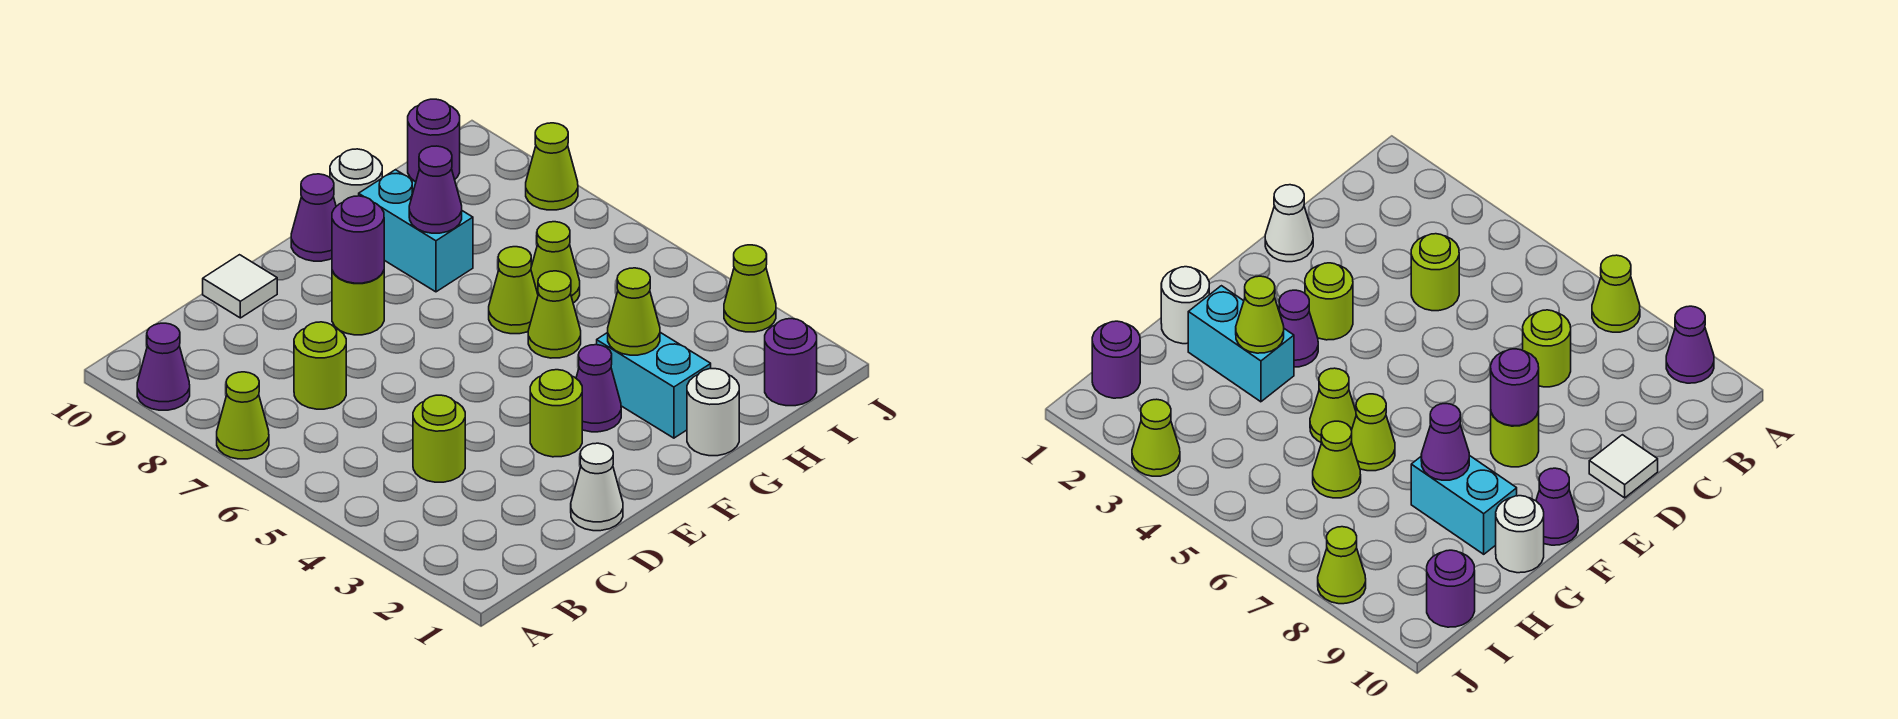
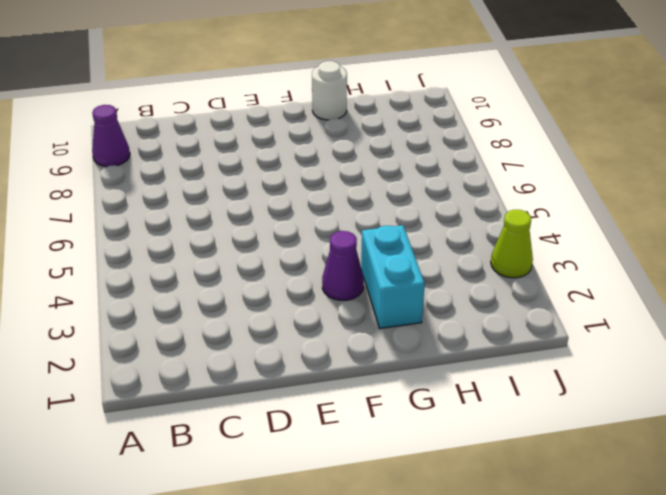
none -> lime cone A7 level 1
none -> lime round brick C4 level 1
none -> lime round brick C7 level 1

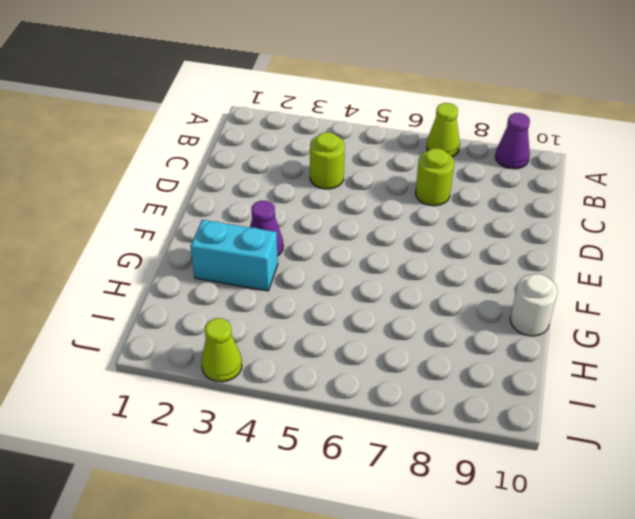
none -> white cone D1 level 1
none -> white tile D10 level 1
none -> lime round brick E3 level 1

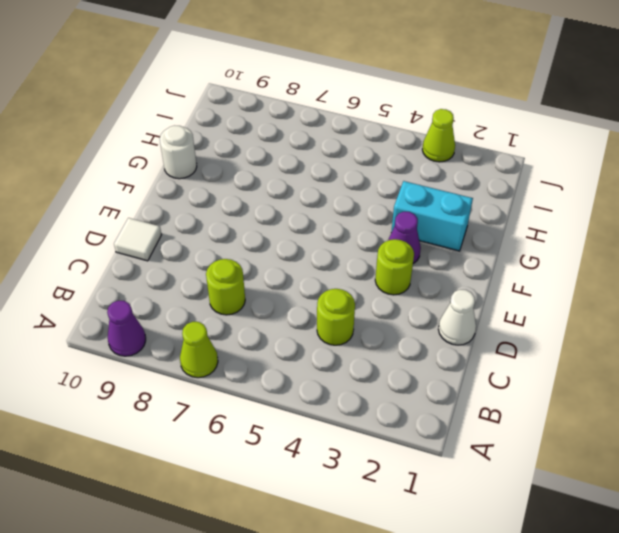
none -> lime round brick E8 level 1
none -> purple cone F10 level 1
none -> white round brick G1 level 1

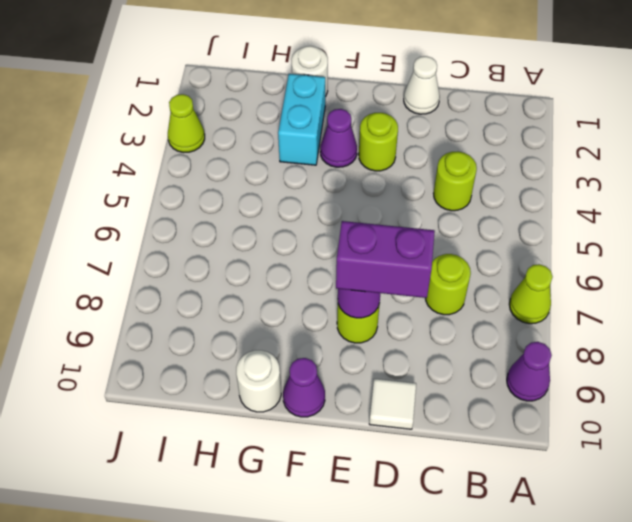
purple brick D8:E8 level 3 -> none
none -> lime cone G5 level 1
none -> lime cone G6 level 1
none -> cyan brick G8:G9 level 1

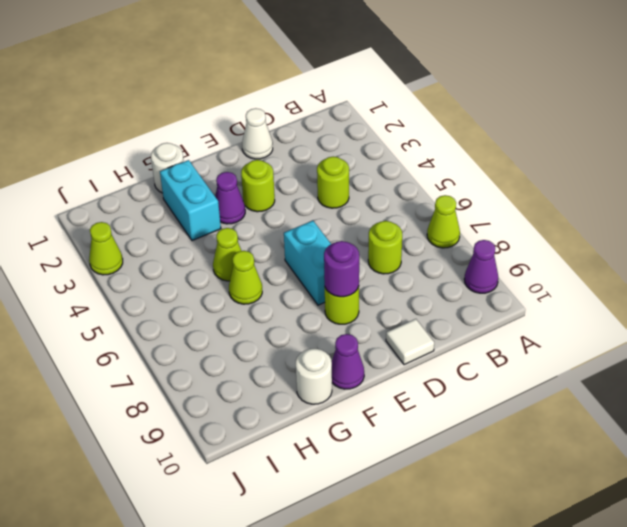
cyan brick E6:E7 level 1 -> cyan brick G8:G9 level 1
none -> lime cone H6 level 1
none -> purple round brick I1 level 1
none -> purple round brick I10 level 1

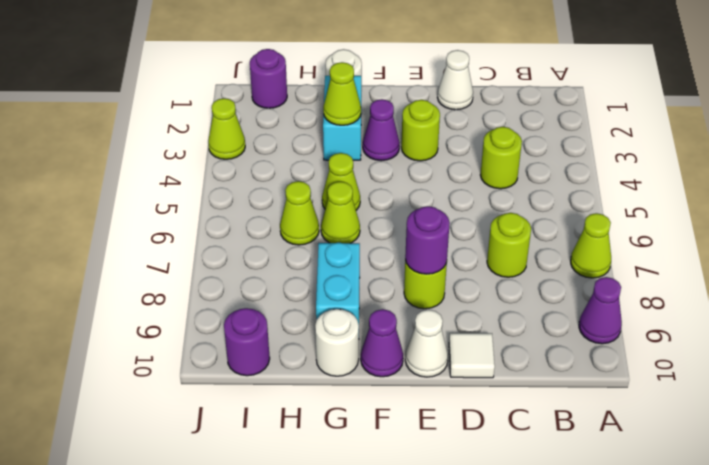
white cone E10 level 1 -> none
none -> lime cone J8 level 1
none -> purple cone G8 level 2

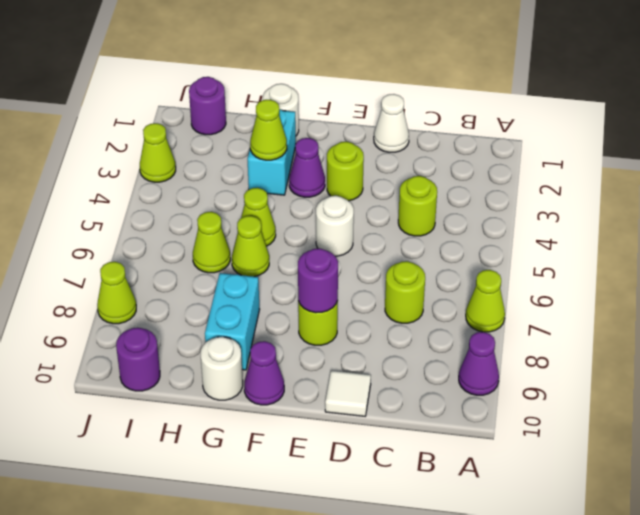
white round brick E5 level 1 -> none
none -> purple cone G8 level 2

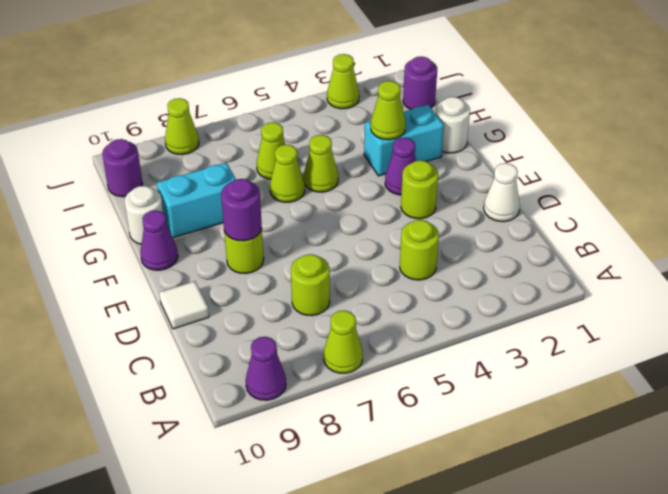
none -> purple cone G8 level 2

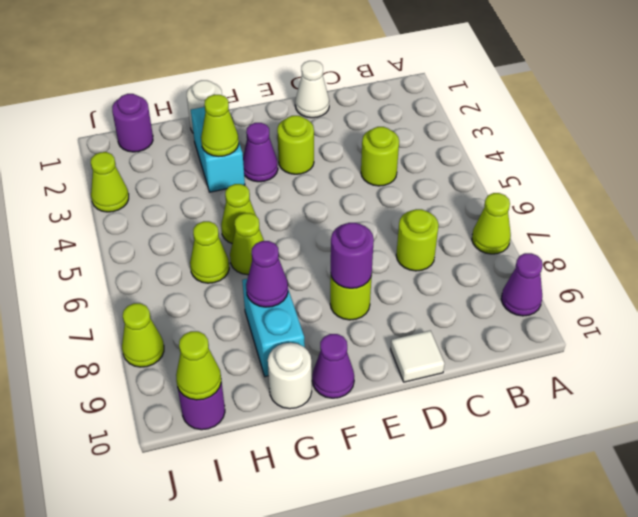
lime cone I10 level 2 -> none

